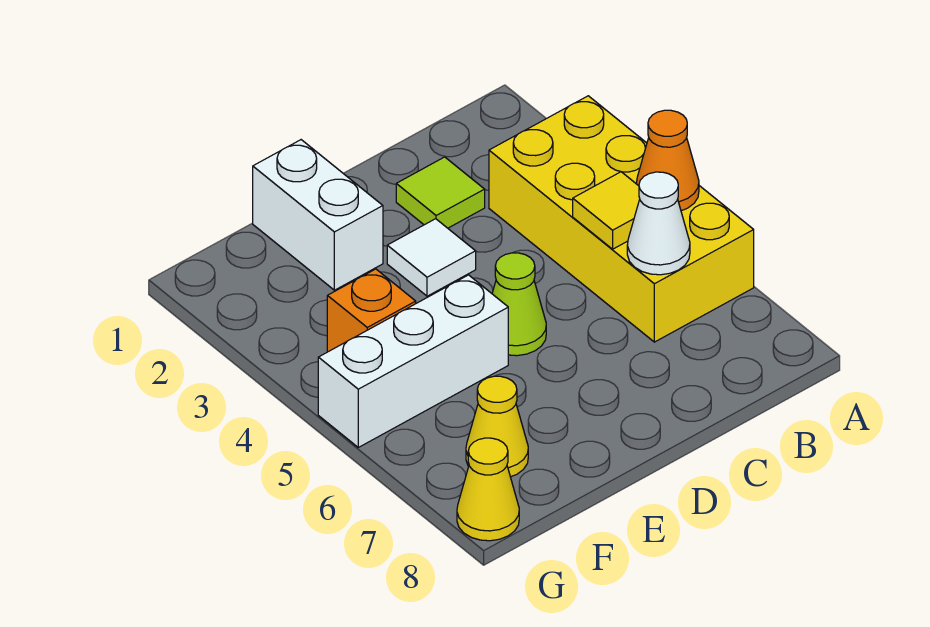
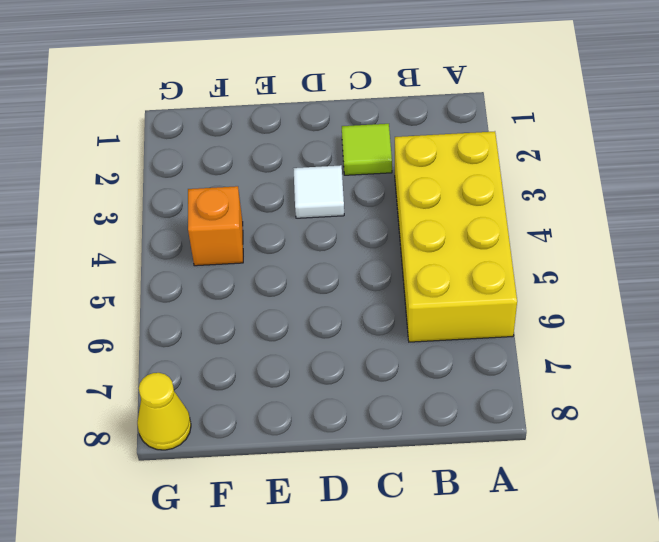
none -> lime cone D5 level 1
none -> white brick E1:E2 level 1
none -> white brick E5:G5 level 1

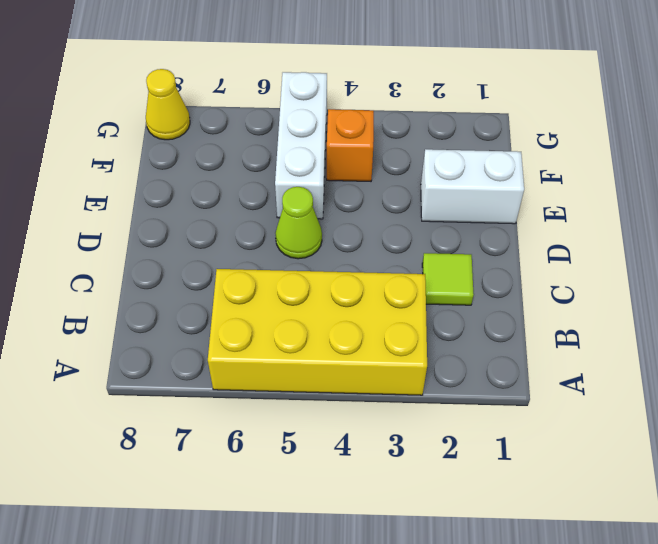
none -> white tile D3 level 1
none -> yellow cone F7 level 1
none -> orange cone A5 level 2

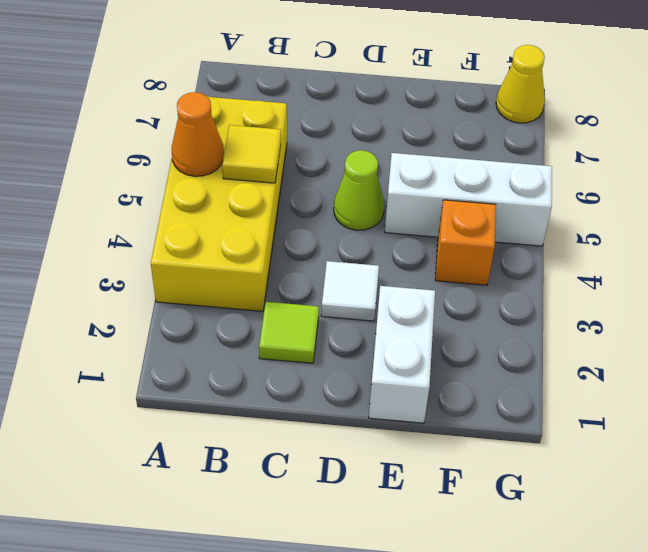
none -> yellow cone F7 level 1
none -> white cone B6 level 2

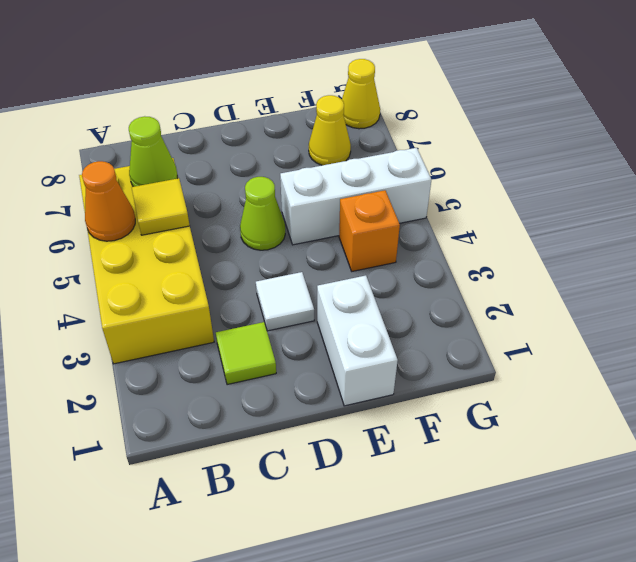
lime cone B6 level 2 -> white cone B6 level 2

